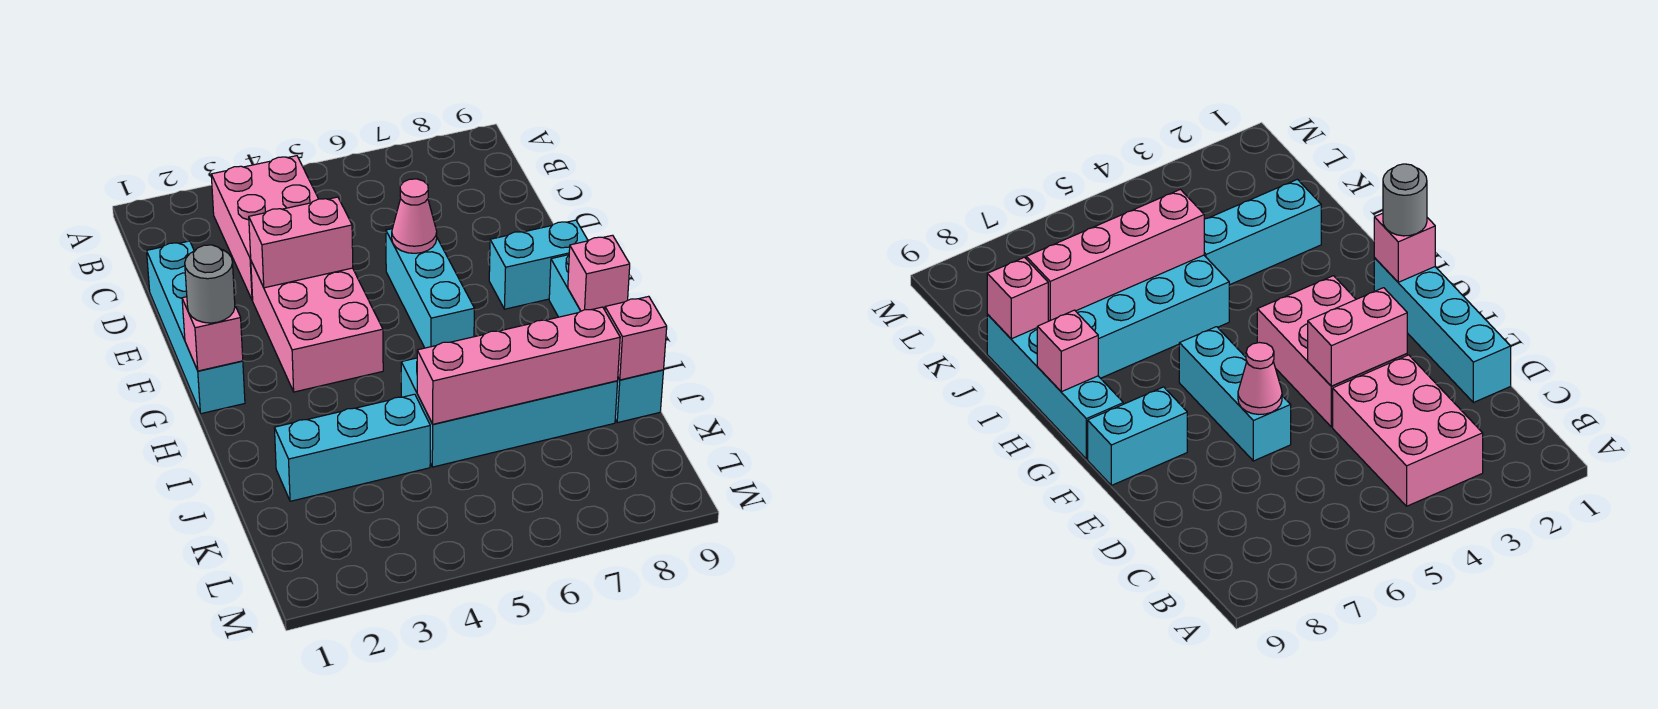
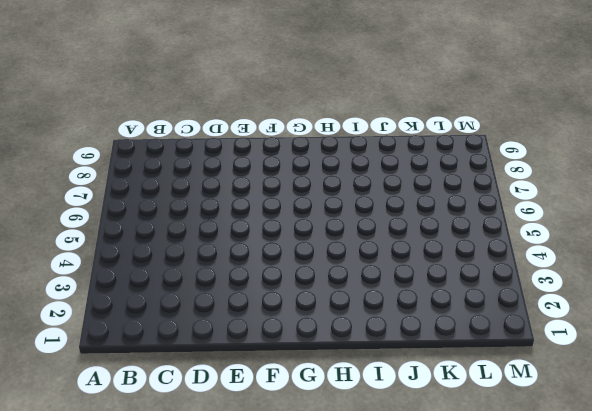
none -> pink brick B3:D4 level 1
none -> cyan brick D1:G1 level 1
none -> pink brick E3:G4 level 1

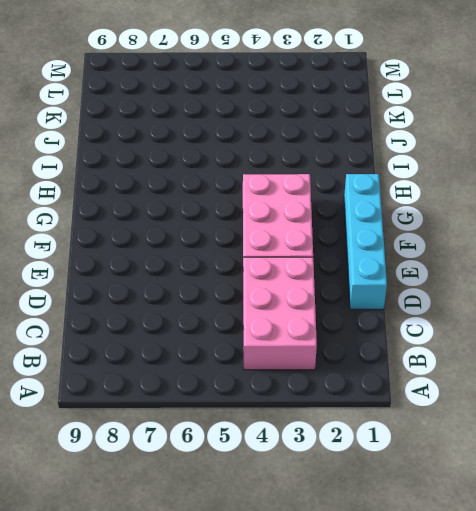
none -> cyan brick E6:G6 level 1
none -> cyan brick F8:F9 level 1
none -> cyan brick G9:J9 level 1

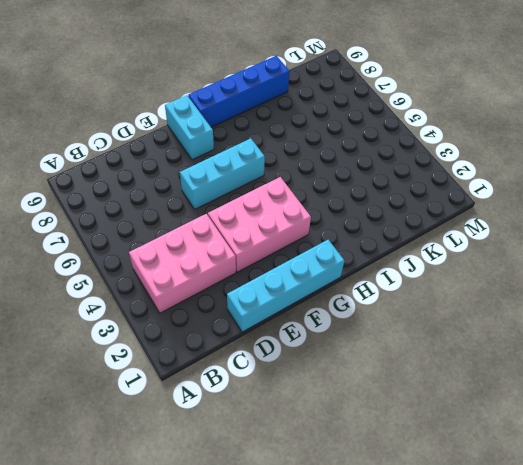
blue brick G9:J9 level 1 -> cyan brick G9:J9 level 1
none -> cyan brick I5:J8 level 1
none -> cyan brick J2:J4 level 1
none -> pink brick E3:E4 level 2

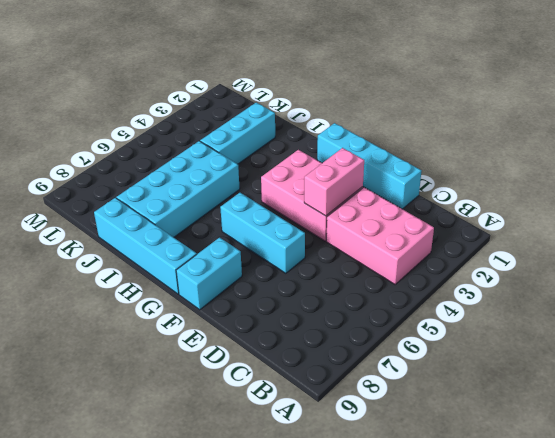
none -> pink cone E6 level 2
none -> pink brick G1 level 2
none -> pink brick H9 level 2

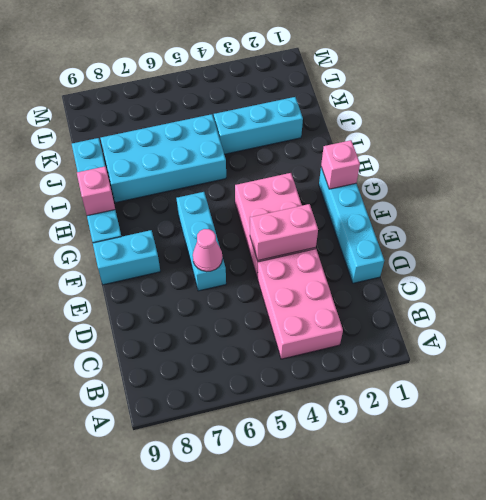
none -> pink brick J5:J8 level 2
none -> pink brick J9 level 2
none -> grey round brick G1 level 3

